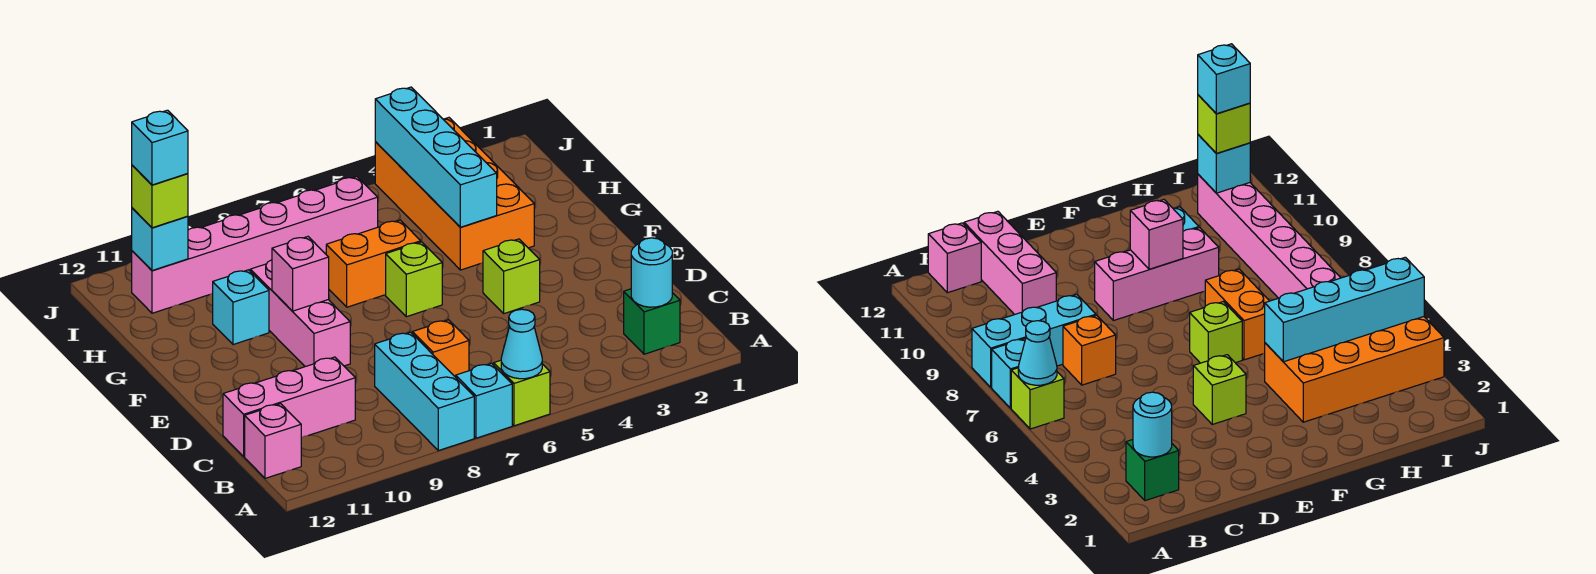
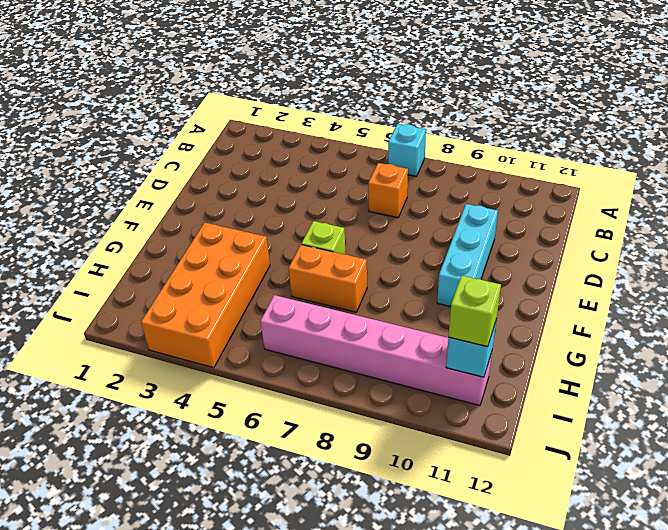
cyan brick D10:F10 level 1 -> cyan brick A8:C8 level 1
none -> lime brick A6 level 1
none -> green brick B2 level 1
none -> pink brick B12 level 1

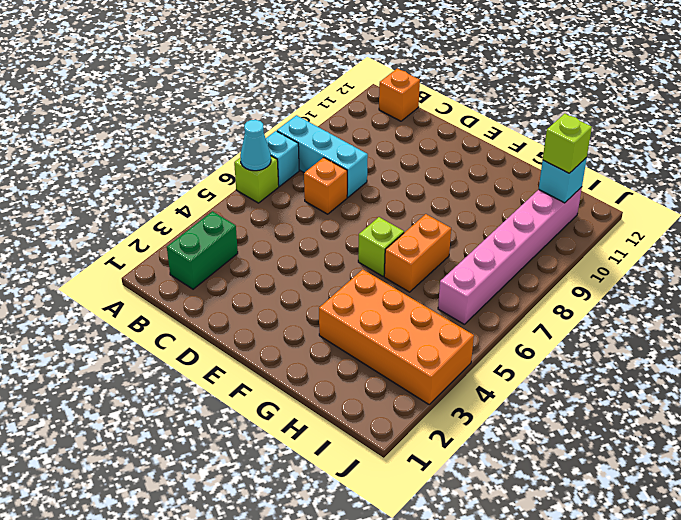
green brick B2:B3 level 1 -> green brick B2 level 1
orange brick B12 level 1 -> pink brick B12 level 1
none -> pink brick C10:C12 level 1
none -> lime brick E4 level 1
none -> pink brick E9:G9 level 1

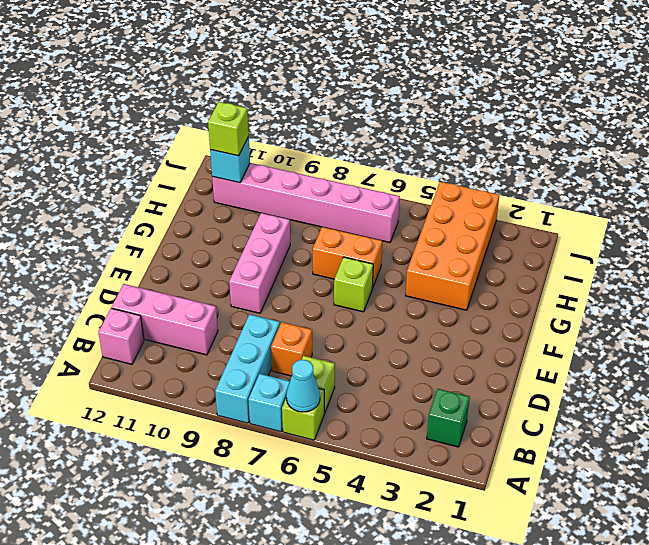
lime brick B6 level 1 -> lime brick E4 level 1
none -> cyan brick G10 level 1
none -> cyan round brick B2 level 2
none -> pink brick F9 level 2

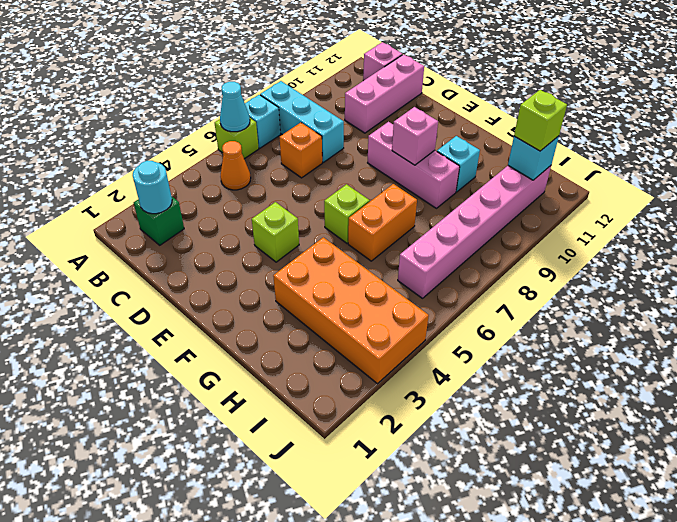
orange cone B5 level 1 -> none
none -> cyan brick G4:J4 level 2
none -> cyan brick I11 level 4

